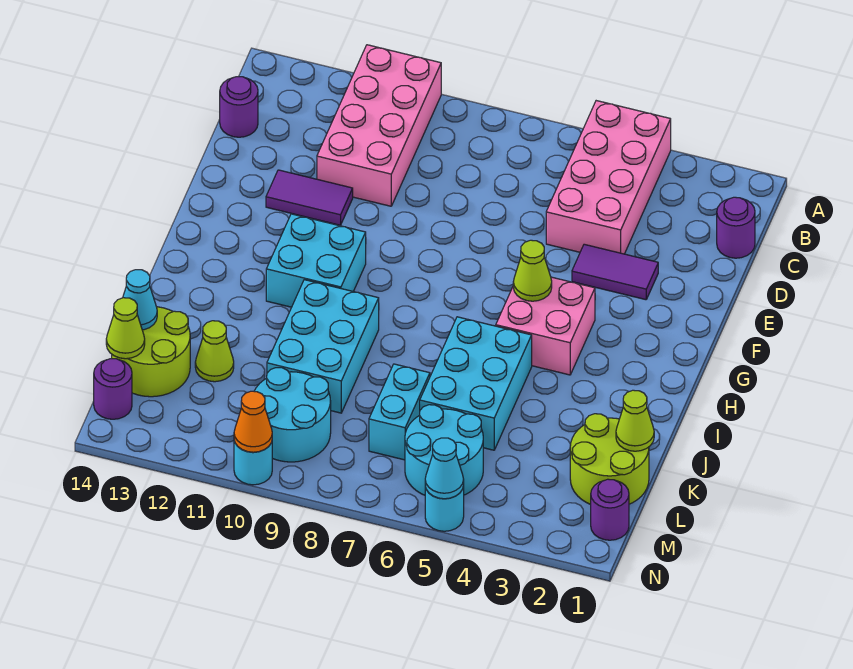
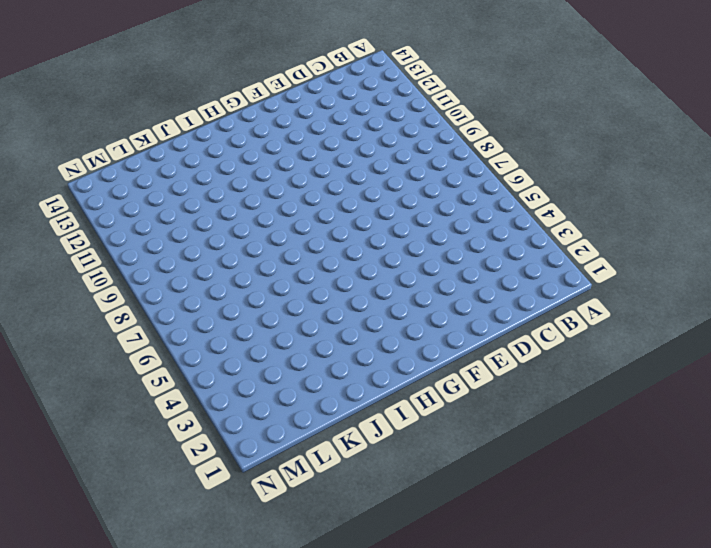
none -> pink brick A4:D5 level 1
none -> pink brick A10:D11 level 1
none -> purple round brick C1 level 1

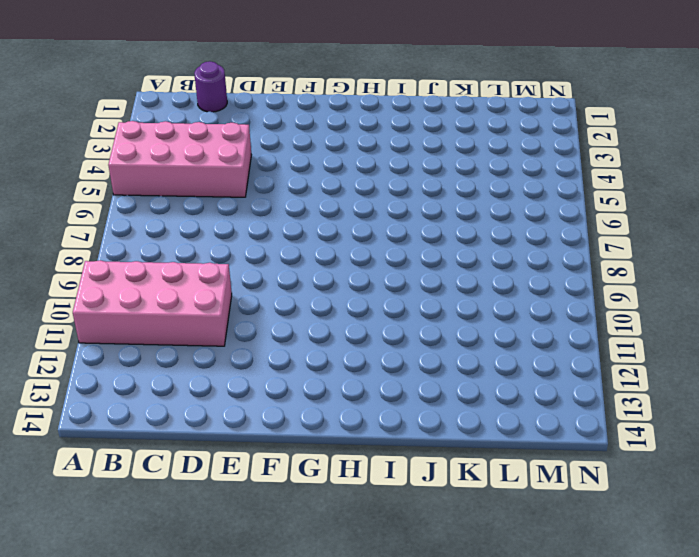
none -> purple round brick C14 level 1
none -> purple tile E3:E4 level 1
none -> purple tile E11:E12 level 1

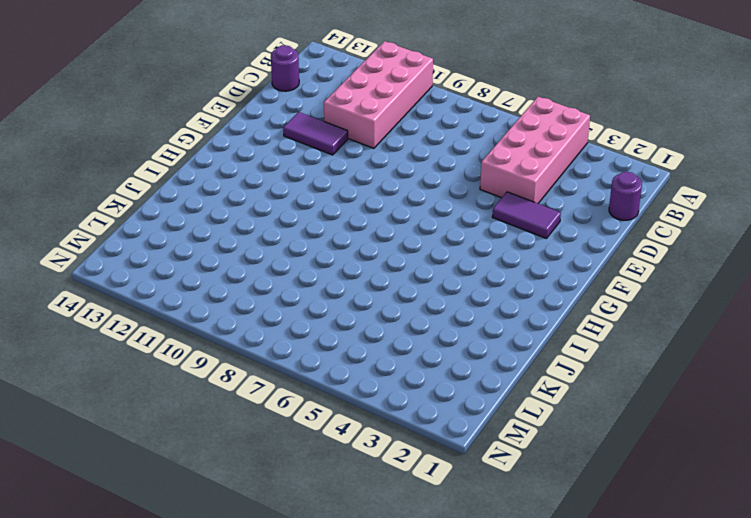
none -> pink brick G4:H5 level 1
none -> cyan brick G10:H11 level 1
none -> cyan brick I5:K6 level 1

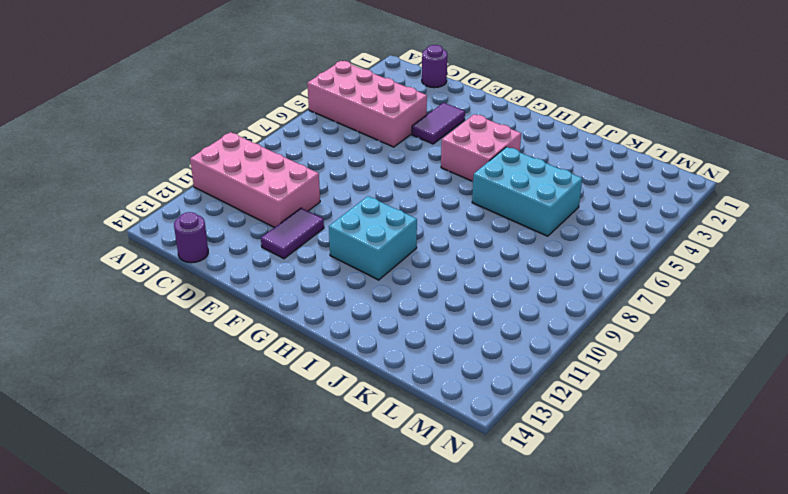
none -> cyan brick I9:K10 level 1
none -> lime round brick K1:L2 level 1
none -> cyan brick K7:L7 level 1

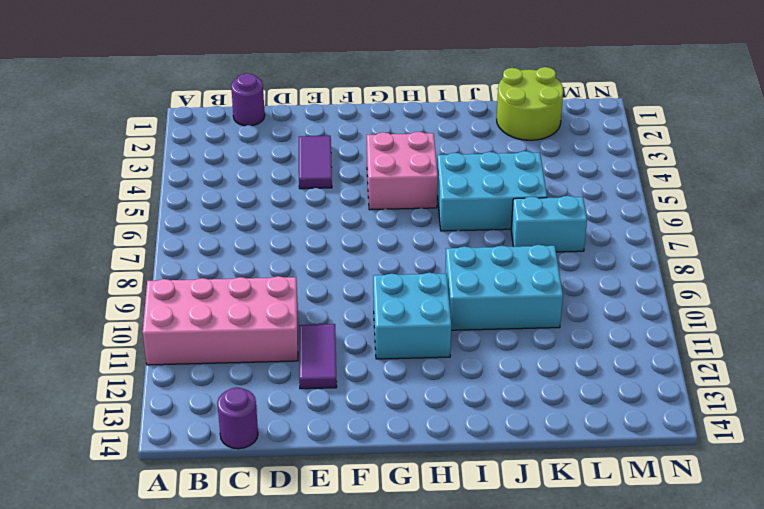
none -> pink brick A4:D5 level 1
none -> lime cone K12 level 1
none -> lime round brick K13:L14 level 1

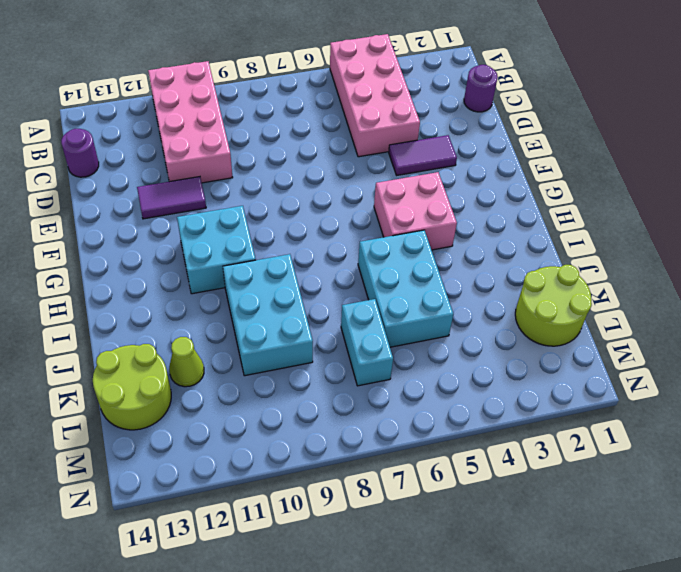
none -> cyan round brick L5:M6 level 1
none -> cyan round brick L9:M10 level 1
none -> purple round brick M1 level 1

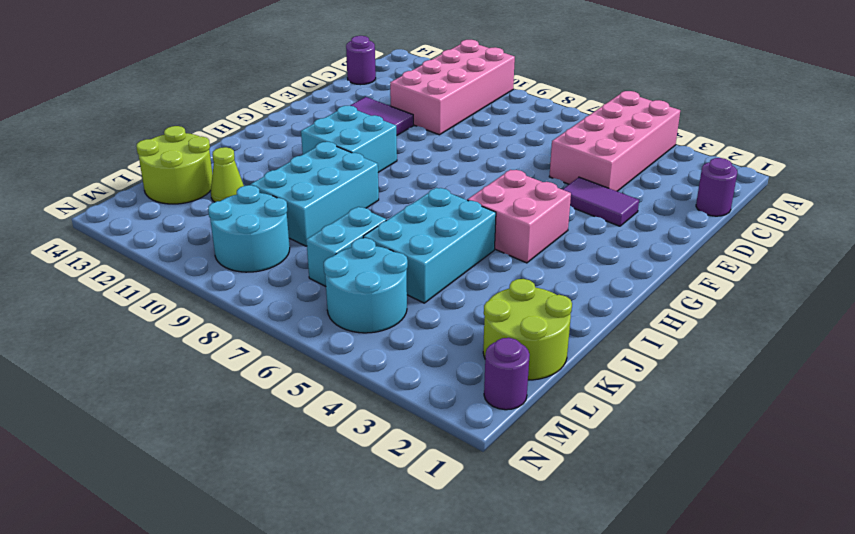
none -> purple round brick M14 level 1
none -> cyan round brick N5 level 1
none -> cyan round brick N10 level 1

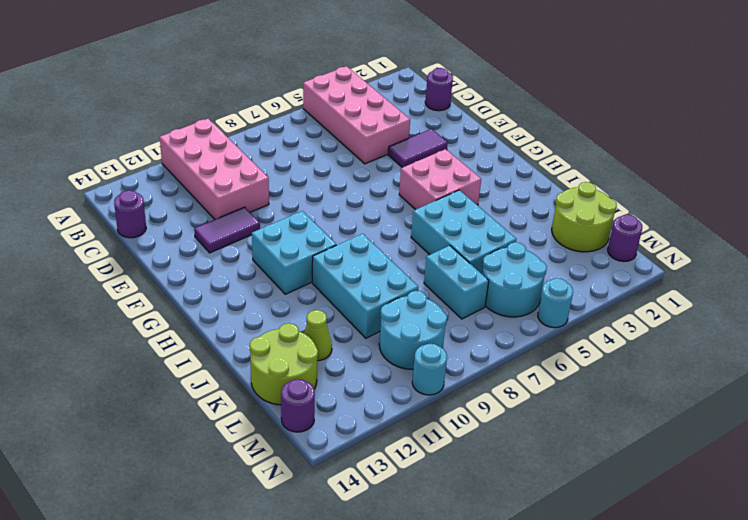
none -> lime cone G5 level 2
none -> lime cone K1 level 2
none -> cyan cone K14 level 2

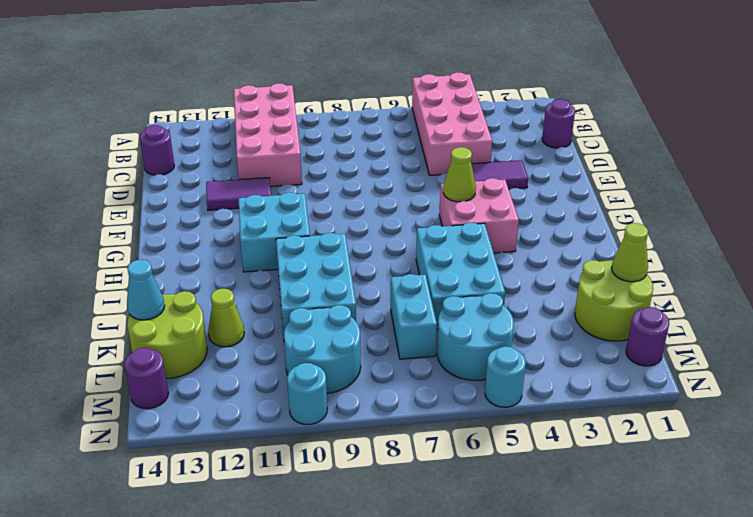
none -> lime cone L14 level 2
none -> cyan cone N5 level 2
none -> orange cone N10 level 2

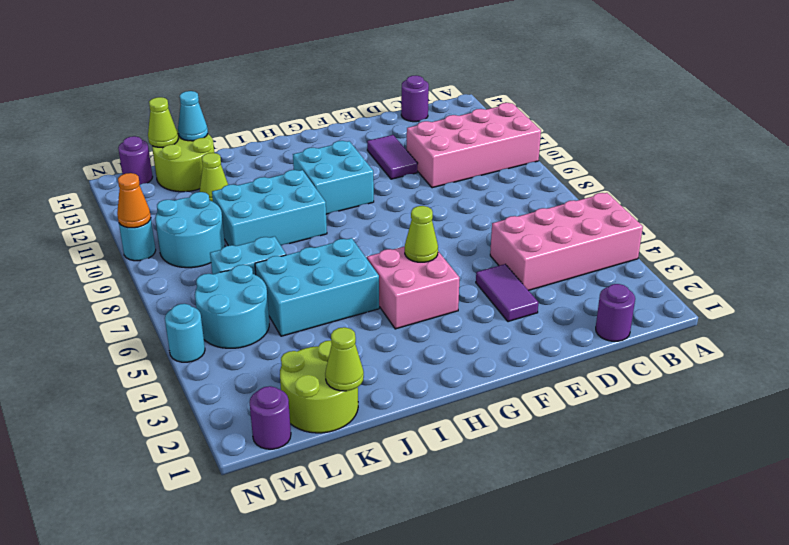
none -> cyan cone N5 level 2

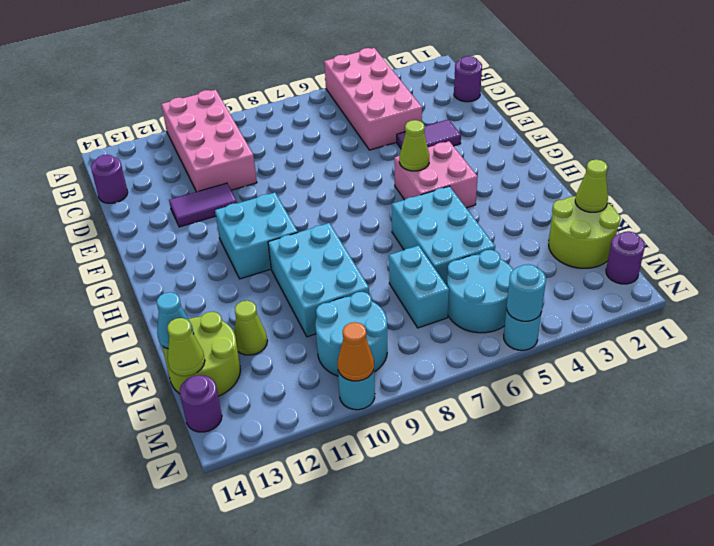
cyan round brick N5 level 2 -> cyan cone N5 level 2

